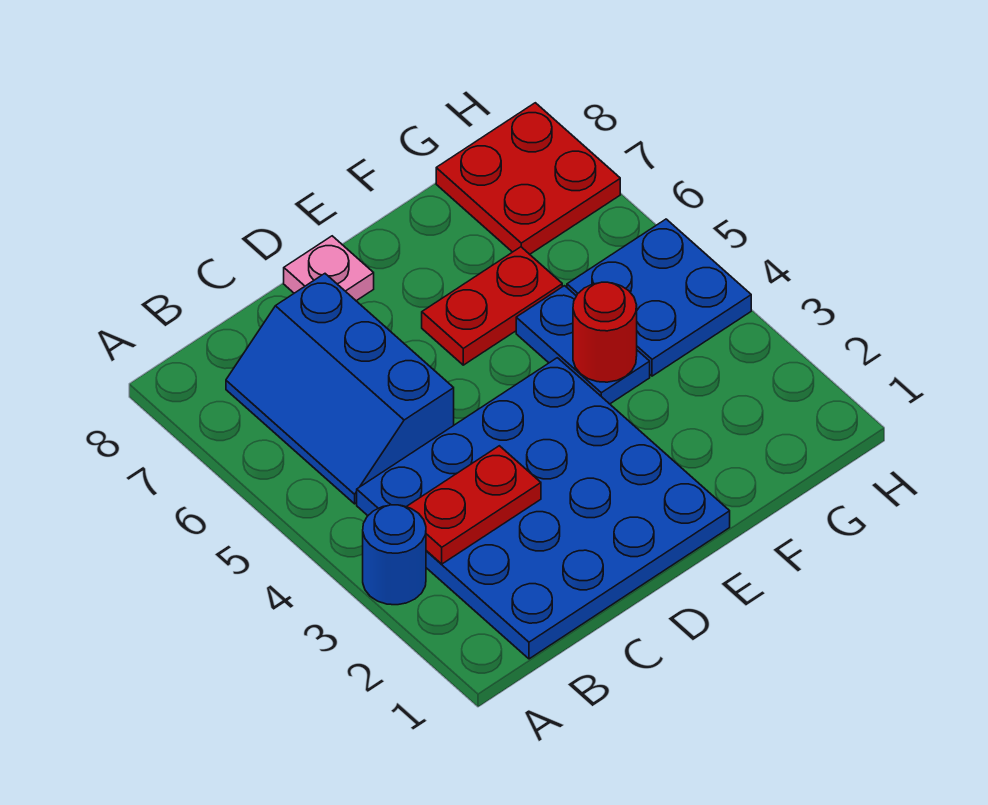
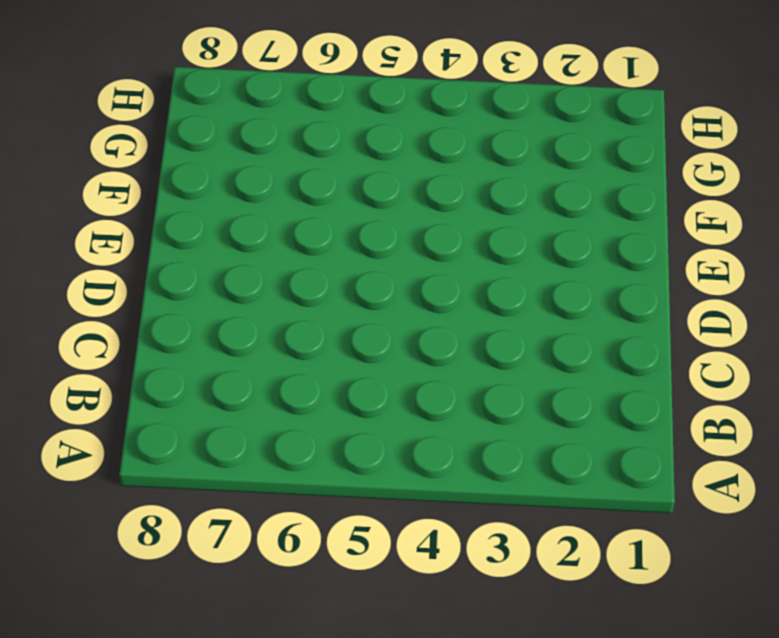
none -> blue round brick A3 level 1
none -> blue plate B1:E4 level 1

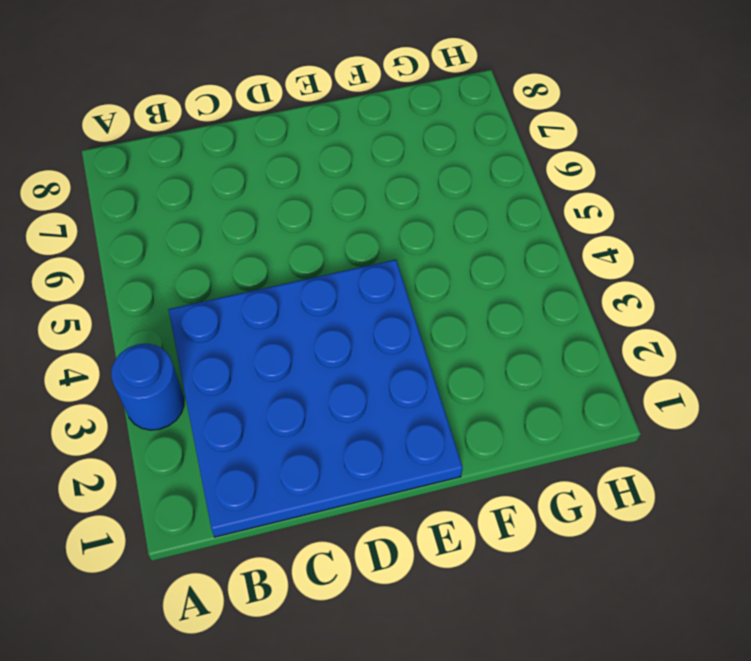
none -> blue slope B5:C7 level 1 top C
none -> pink plate D8 level 1

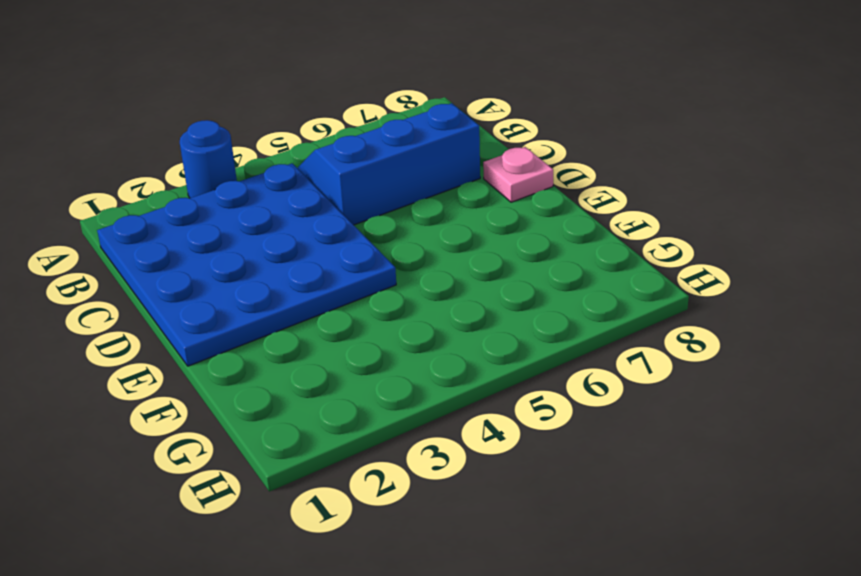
none -> red plate E6:F6 level 1
none -> blue plate F4:F5 level 1

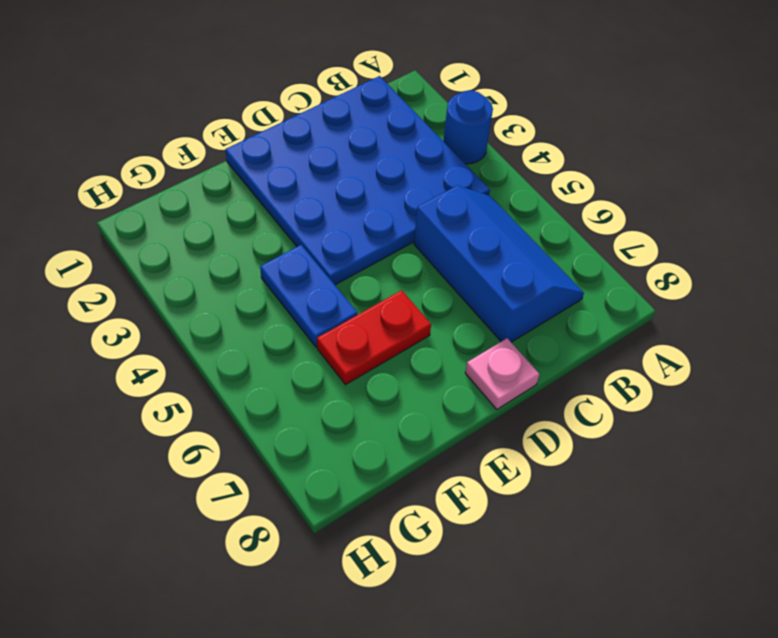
none -> blue plate G4:H5 level 1
none -> red plate G7:H8 level 1

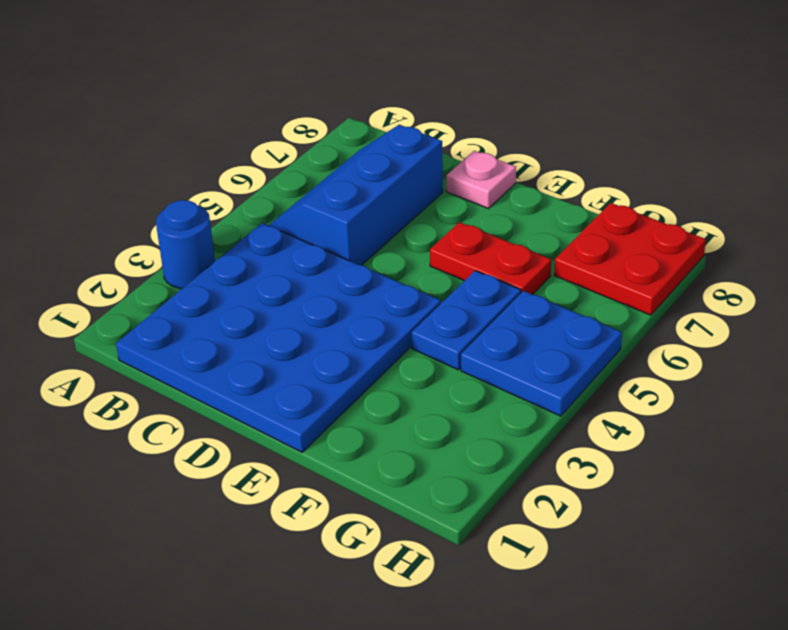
none -> red plate B3:C3 level 2
none -> red round brick F4 level 2

